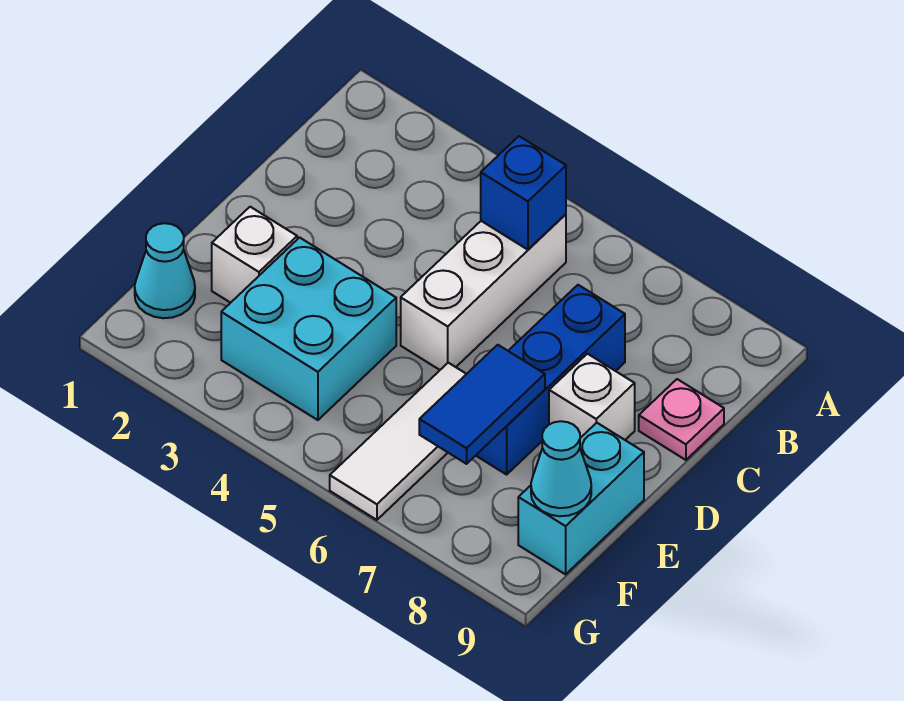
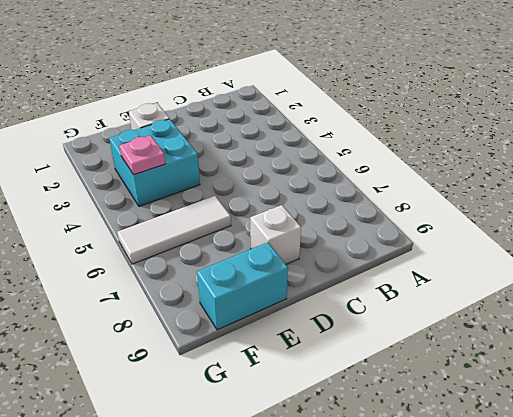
pink plate F4 level 2 -> pink plate C9 level 1
none -> white brick B5:D5 level 1
none -> blue brick C7:E7 level 1
none -> cyan cone F1 level 1

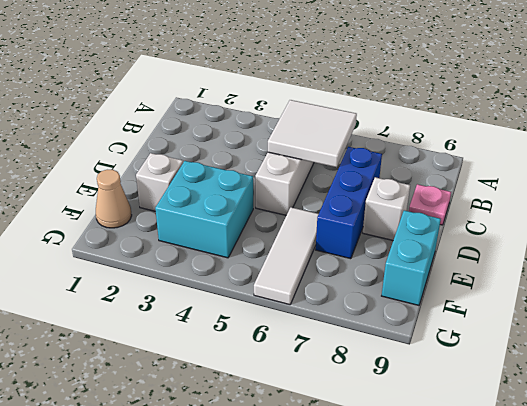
white tile B5:C6 level 2 -> blue brick B5 level 2
tan cone F1 level 1 -> cyan cone F1 level 1
none -> blue tile E7:F7 level 2
none -> cyan cone F9 level 2

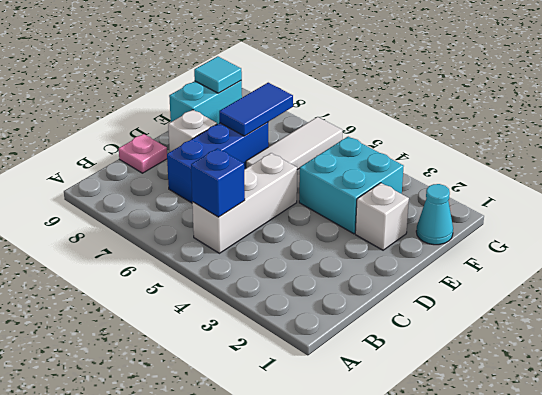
cyan tile F9 level 2 -> cyan cone F9 level 2

